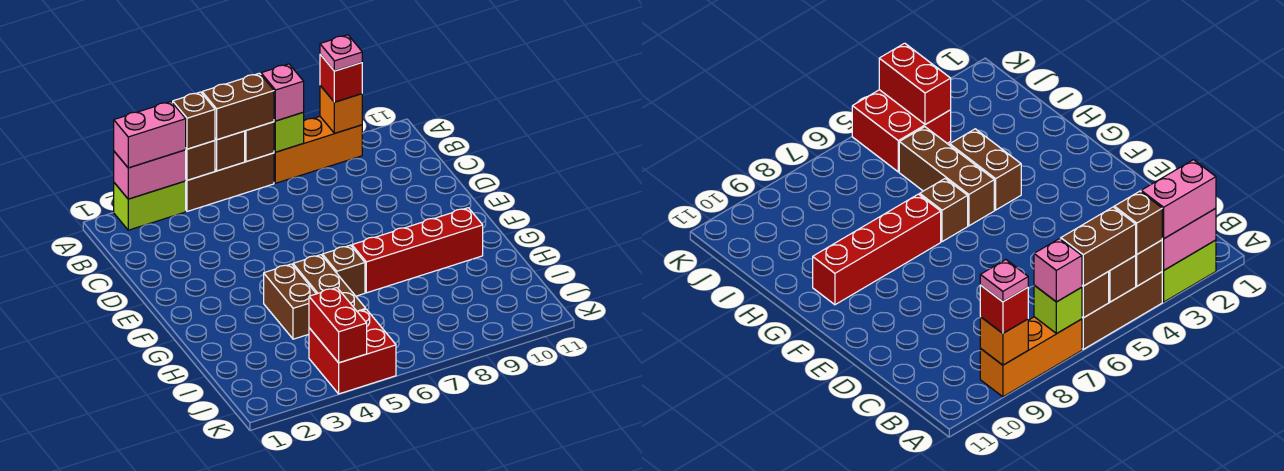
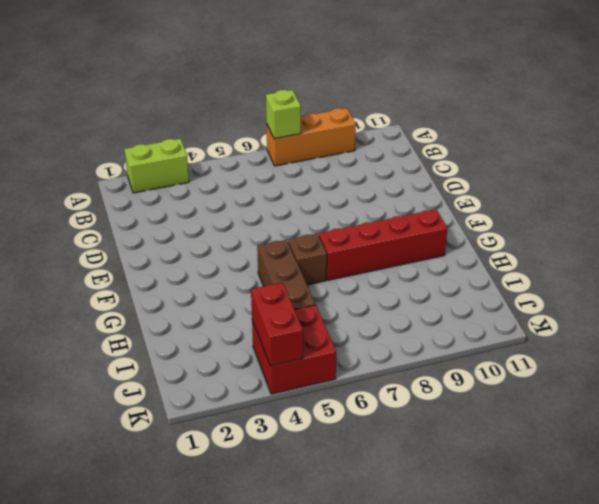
none -> brown brick A4:A6 level 1
none -> brown brick G4:H4 level 1
none -> pink brick A2:A3 level 2

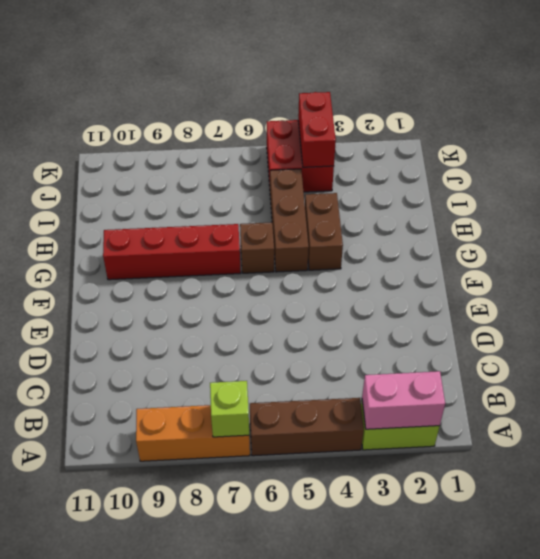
none -> brown brick A4 level 2
none -> brown brick A5 level 2
none -> brown brick A6 level 2

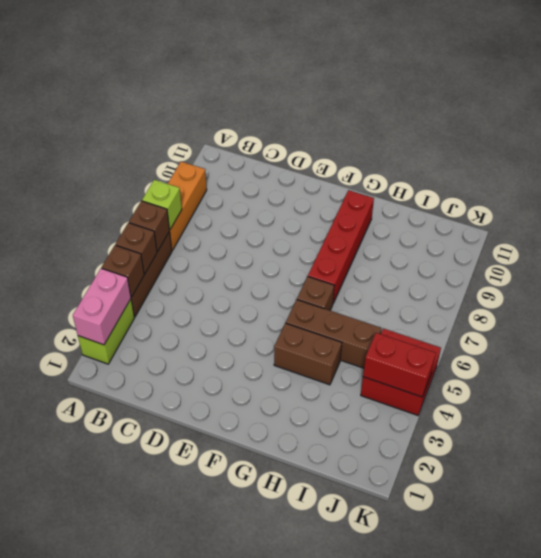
none -> orange brick A9 level 2
none -> pink brick A2:A3 level 3
none -> brown brick A4 level 3

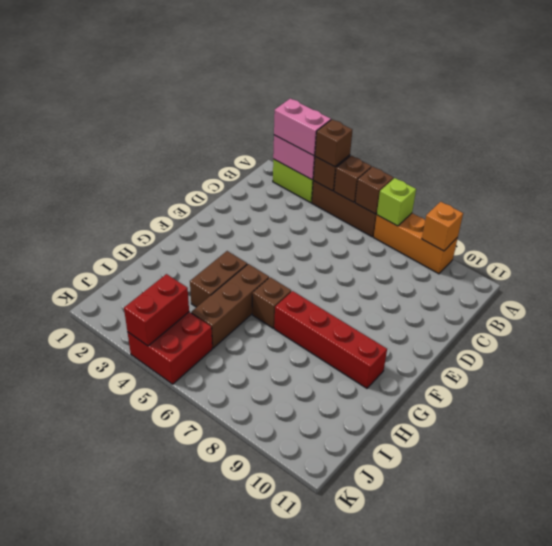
none -> brown brick A5:A6 level 3
none -> pink brick A7 level 3
none -> red brick A9 level 3

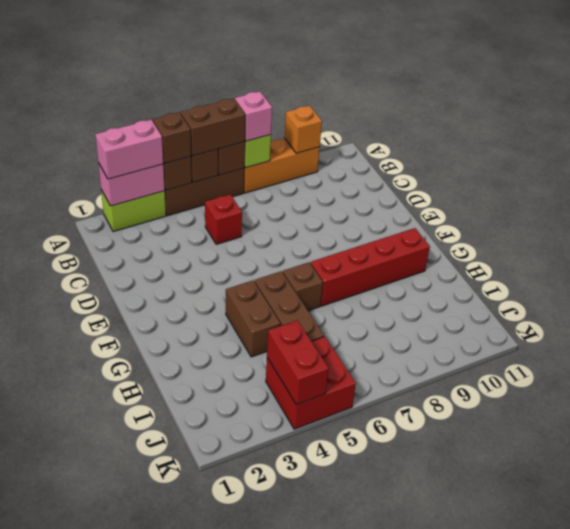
red brick C5 level 1 -> red brick A9 level 3
none -> pink plate A9 level 4

